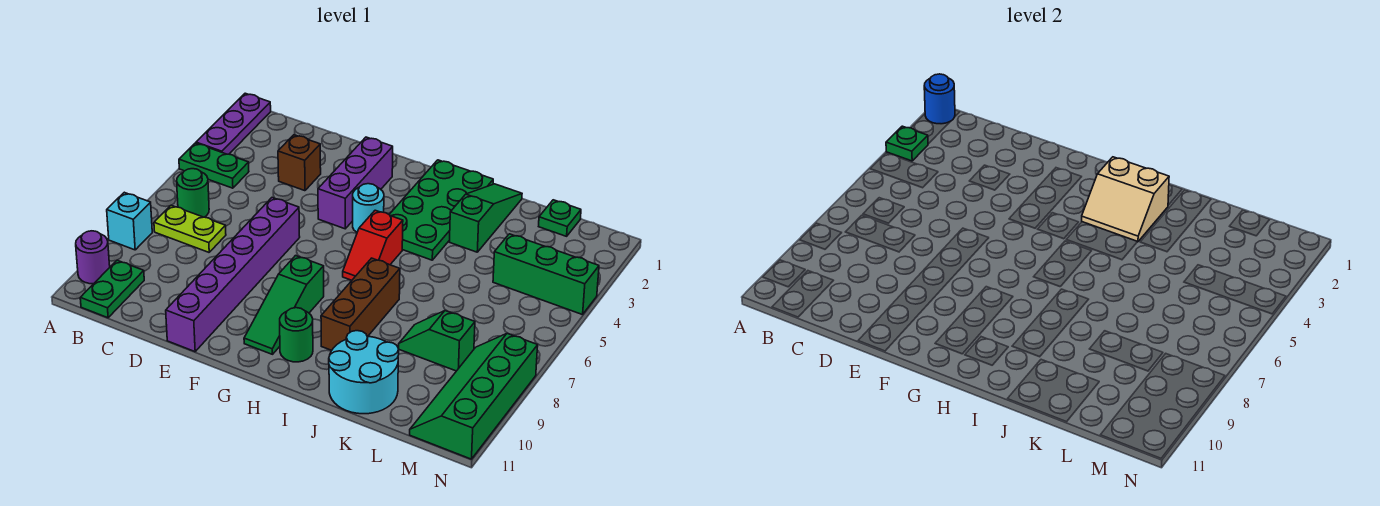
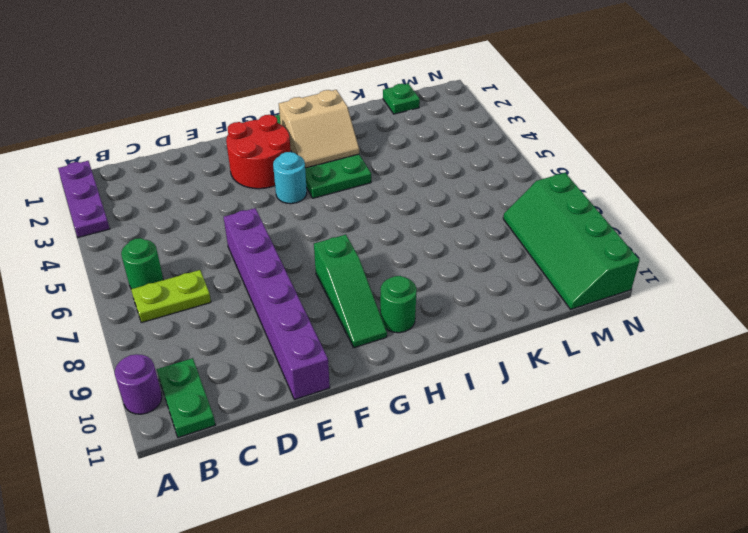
red round brick F2:G3 level 1 -> purple brick F2:F4 level 1
none -> green plate A4:B4 level 1
none -> cyan brick A8 level 1
none -> brown brick D3 level 1

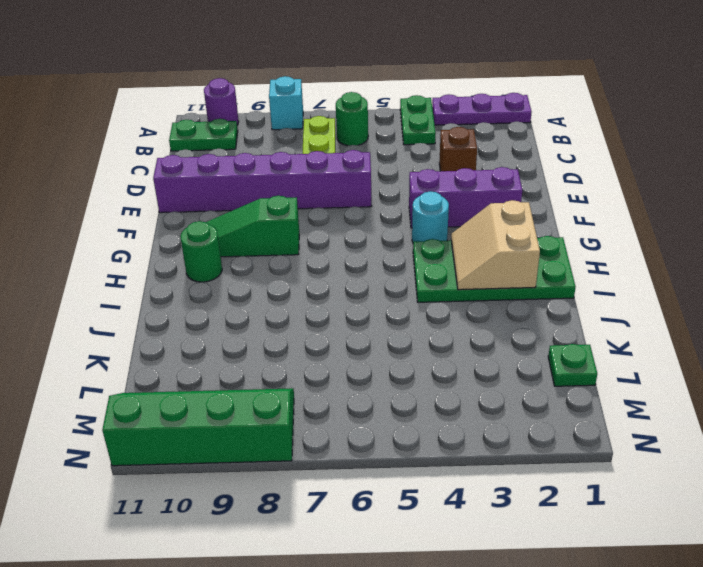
none -> red slope H5:H6 level 1 top 5
none -> brown brick I7:I9 level 1
none -> green slope J1:J3 level 1 top 3

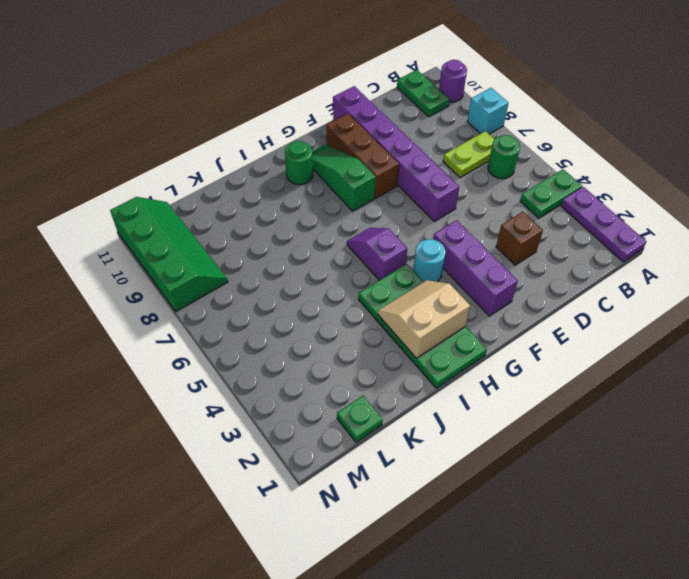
brown brick F8:F10 level 1 -> brown brick I7:I9 level 1
purple slope H5:H6 level 1 top 5 -> red slope H5:H6 level 1 top 5
none -> green slope J1:J3 level 1 top 3
none -> cyan round brick J10:K11 level 1
none -> green slope K8:L8 level 1 top L

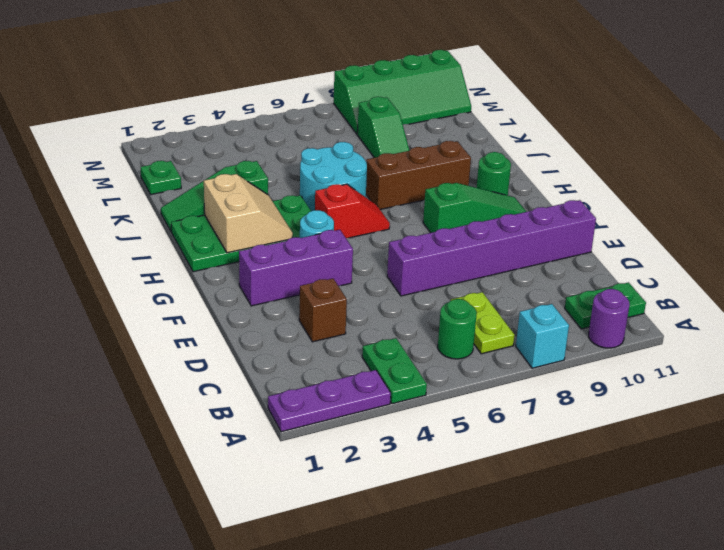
cyan round brick I5:J6 level 1 -> cyan round brick J10:K11 level 1
none -> green brick L4:N4 level 1
none -> blue round brick A1 level 2
none -> green plate A3 level 2

